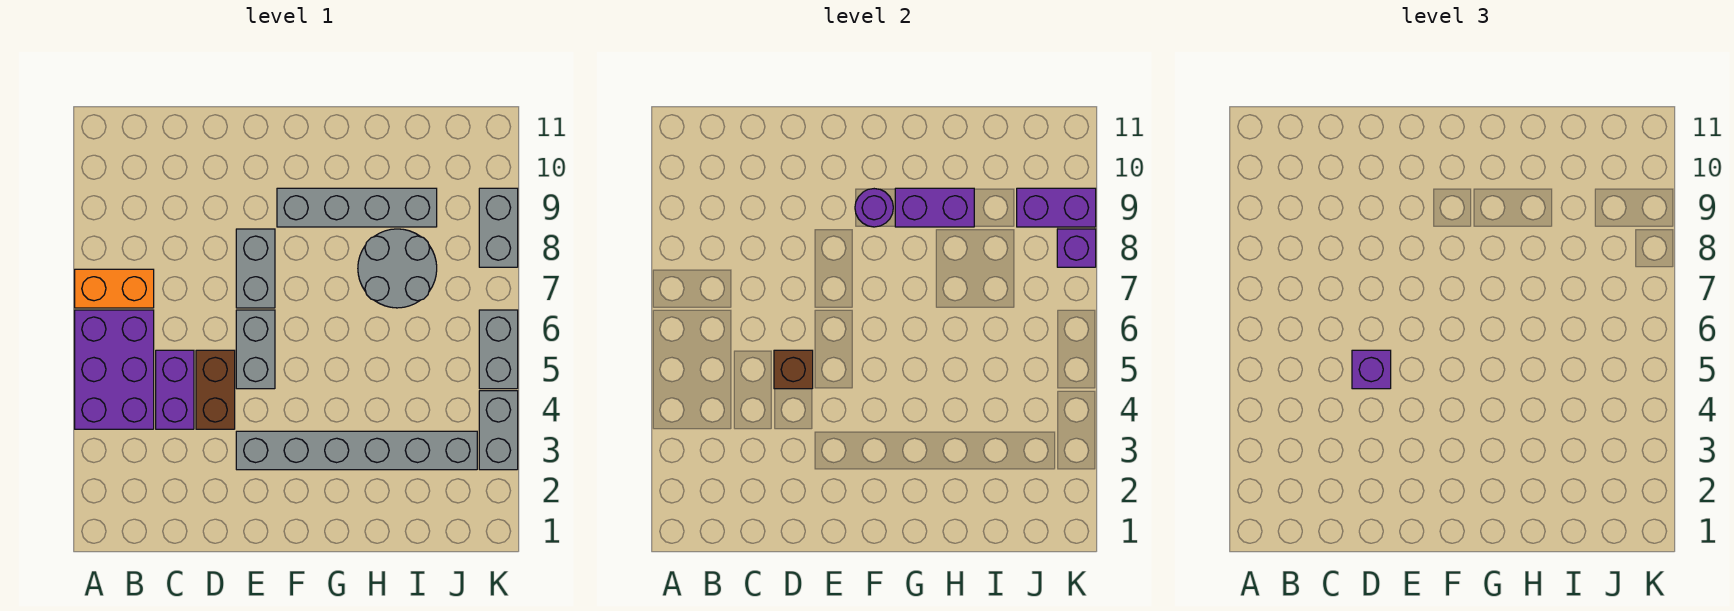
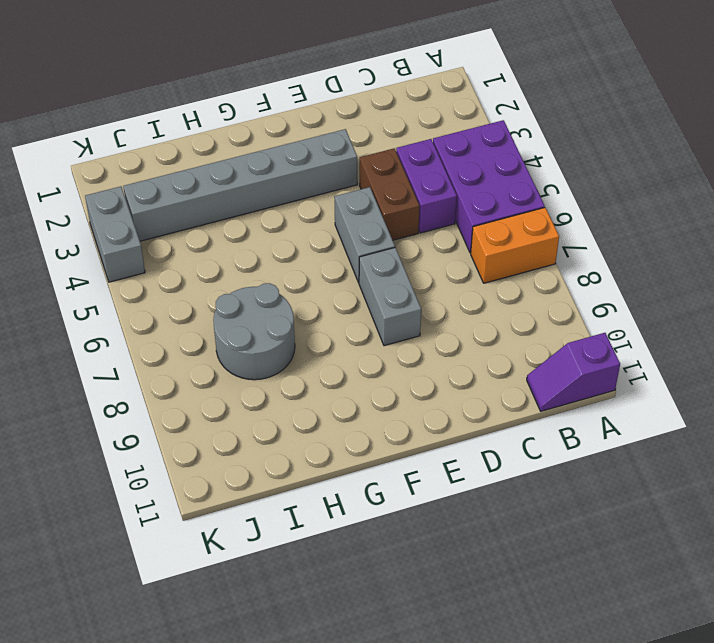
purple slope A11:B11 level 1 top A -> none
none -> grey brick F9:I9 level 1
none -> grey brick K5:K6 level 1
none -> grey brick K8:K9 level 1

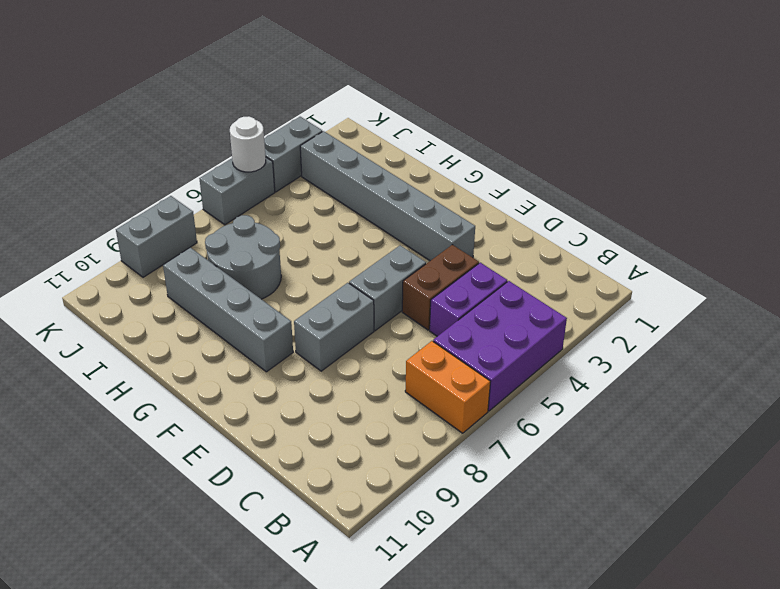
white round brick K5 level 2 -> none
none -> brown brick D5 level 2
none -> purple round brick F9 level 2
none -> purple brick G9:H9 level 2

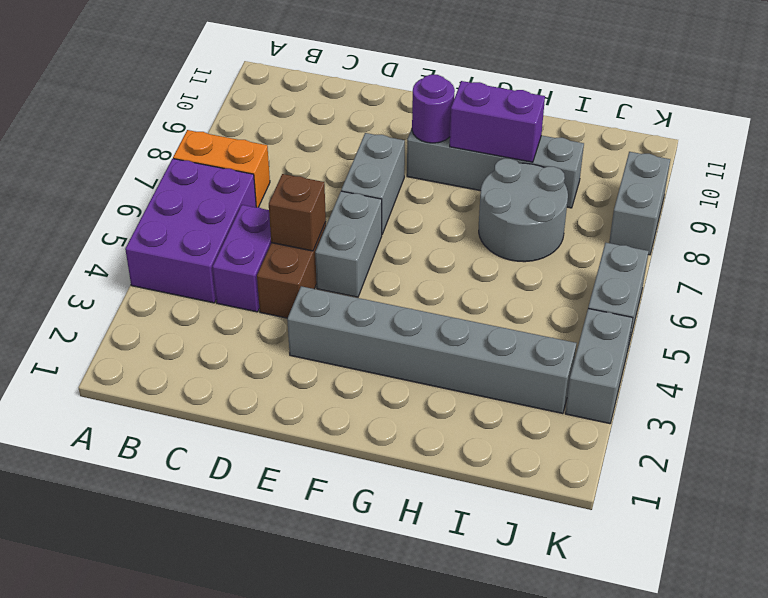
none -> purple brick J9:K9 level 2
none -> purple brick K8 level 2
none -> purple brick D5 level 3

